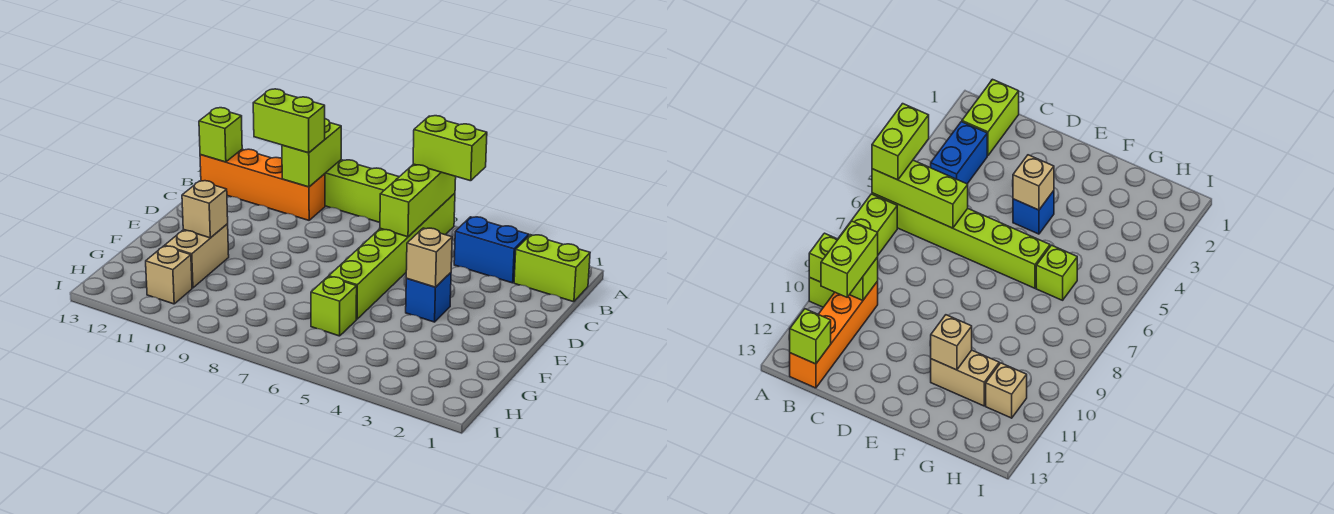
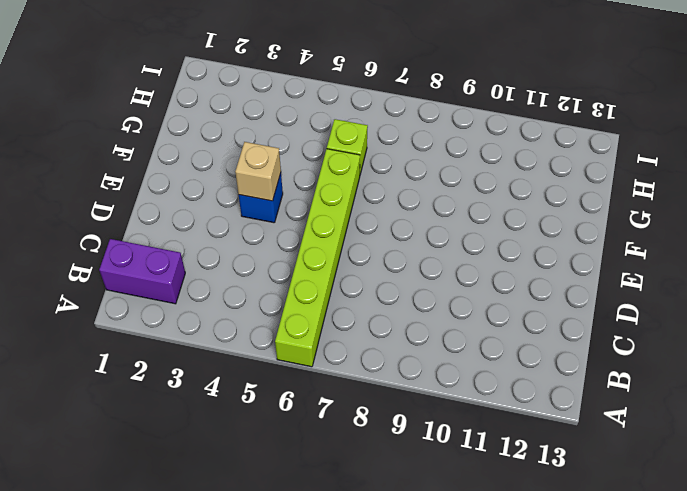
purple brick B1:B2 level 1 -> lime brick B1:B2 level 1
none -> lime brick A7:A10 level 1
none -> blue brick B3:B4 level 1
none -> orange brick B10:B13 level 1

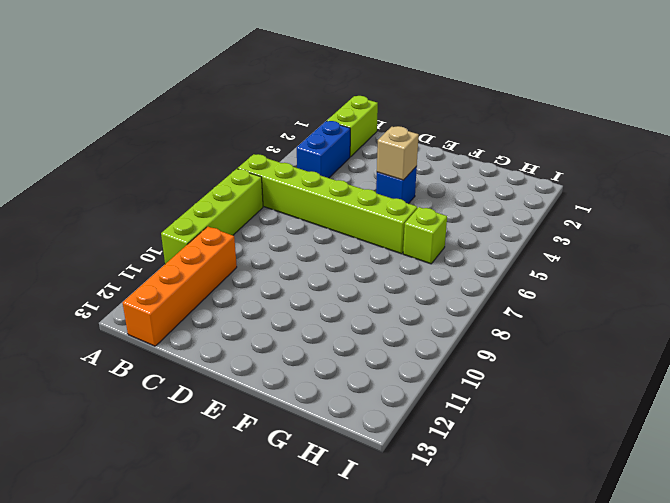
none -> tan brick F11:G11 level 1
none -> tan brick H11 level 1
none -> lime brick A6:C6 level 2

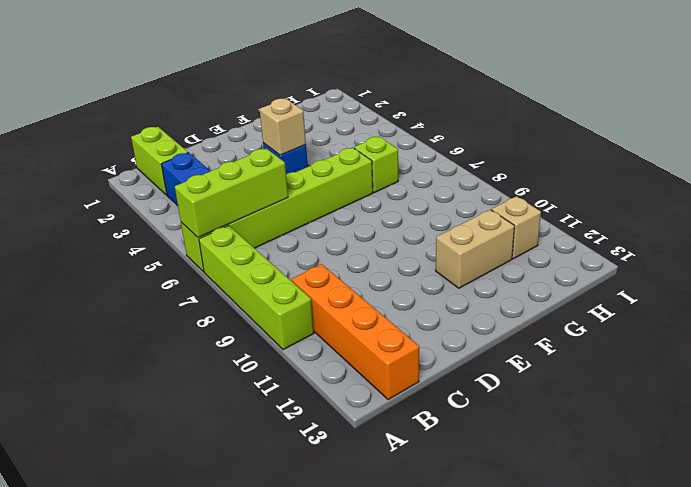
none -> lime brick A10:B10 level 2
none -> lime brick B13 level 2
none -> tan brick F11 level 2

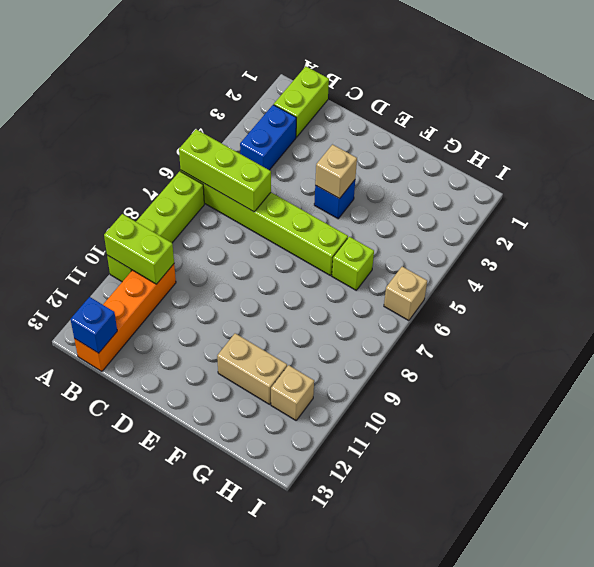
blue brick B13 level 2 -> lime brick B13 level 2
tan brick I6 level 1 -> tan brick F11 level 2
none -> lime brick A5:A6 level 3
none -> lime brick B10:B11 level 3

